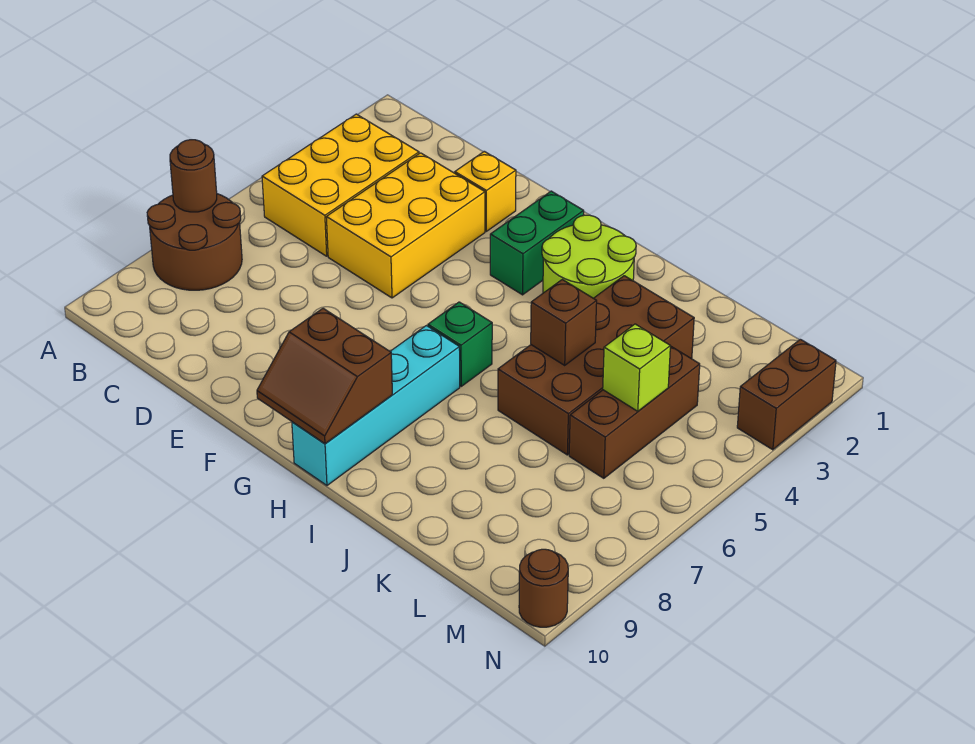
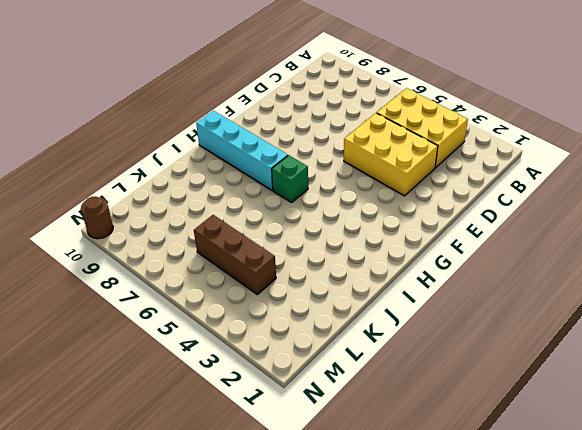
none -> brown round brick A7:B8 level 1
none -> yellow brick E2 level 1
none -> green brick G2:G3 level 1

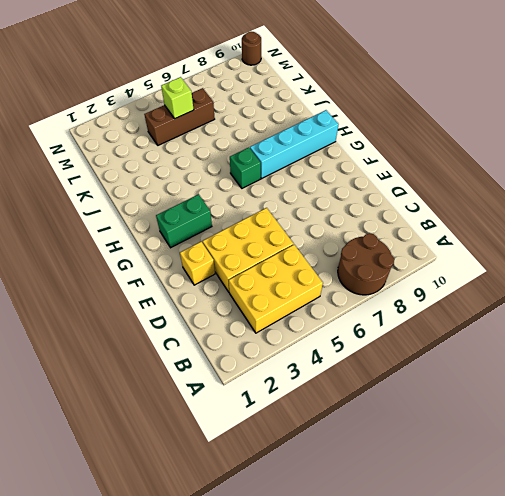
none -> lime round brick H2:I3 level 1
none -> brown brick J3:K6 level 1
none -> brown brick N2:N3 level 1

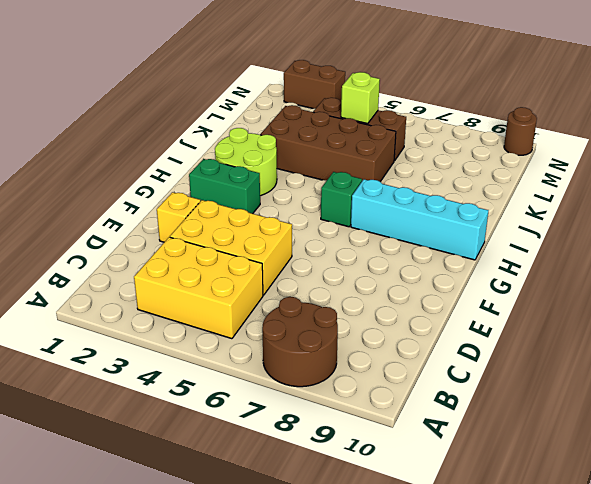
none -> brown round brick A7 level 2
none -> brown slope G9:H10 level 2 top 9
none -> brown brick J5 level 2

